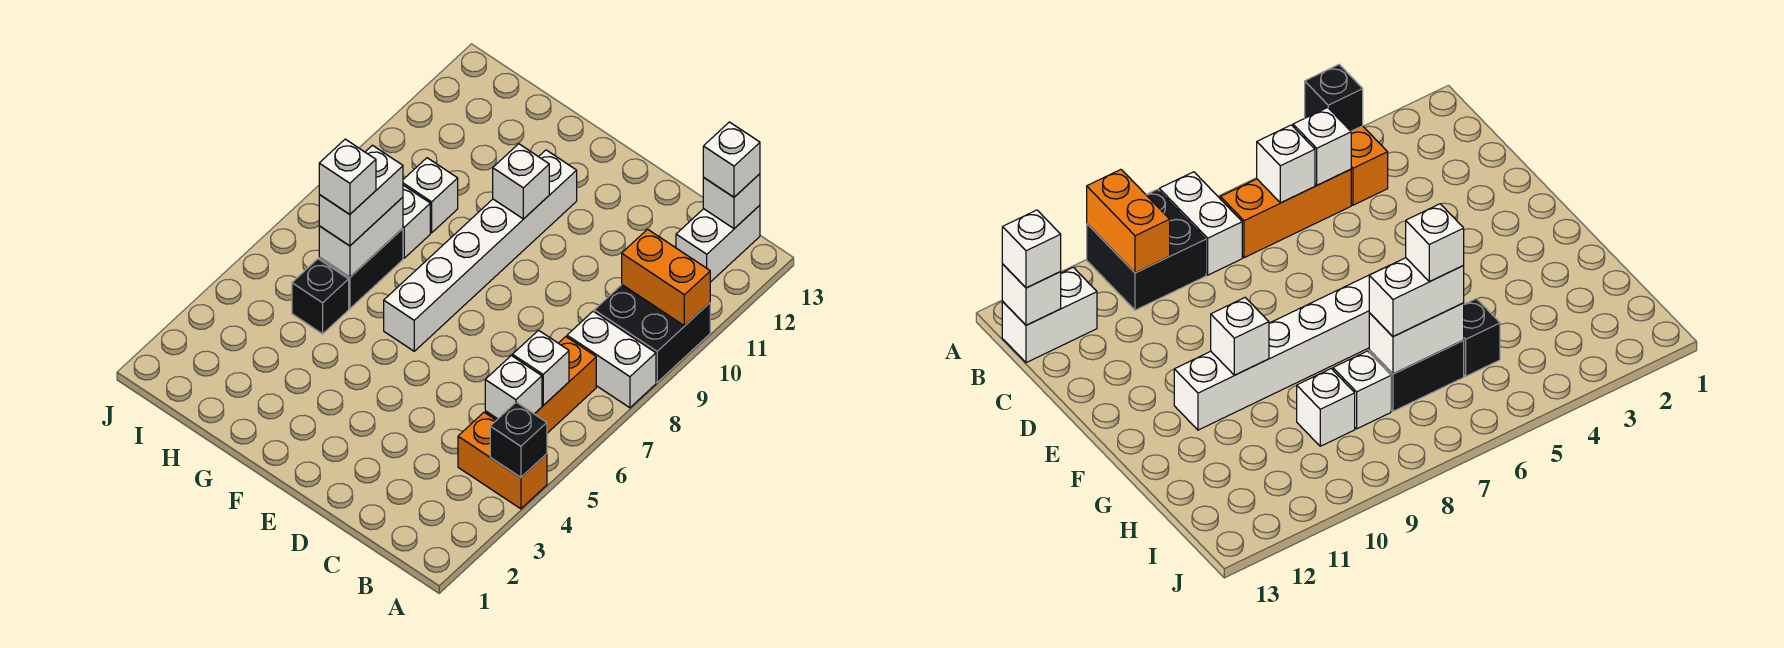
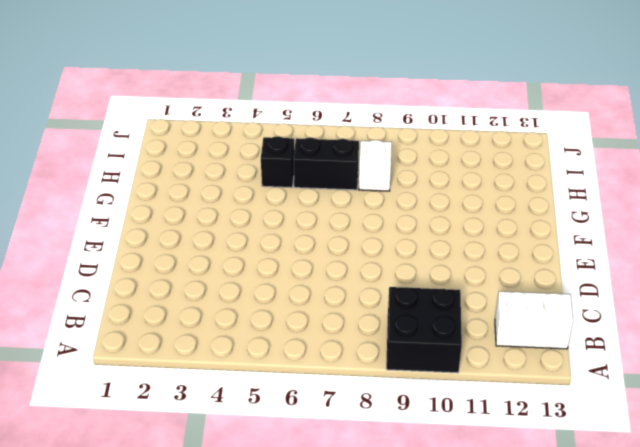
none -> orange brick A4:B4 level 1
none -> white brick A8:B8 level 1
none -> orange brick B5:B7 level 1

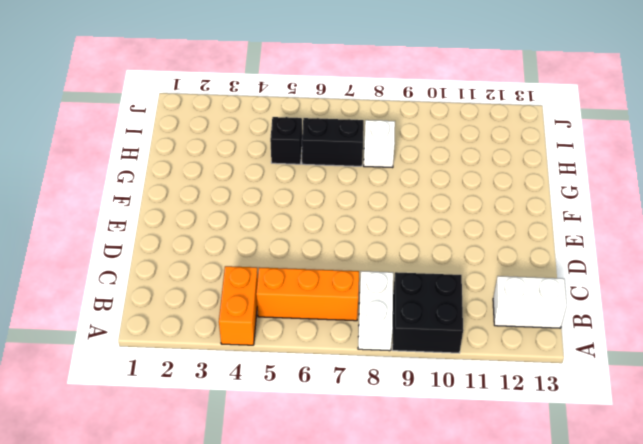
none -> white brick F6:F11 level 1
none -> white brick H9 level 1
none -> black brick A4 level 2

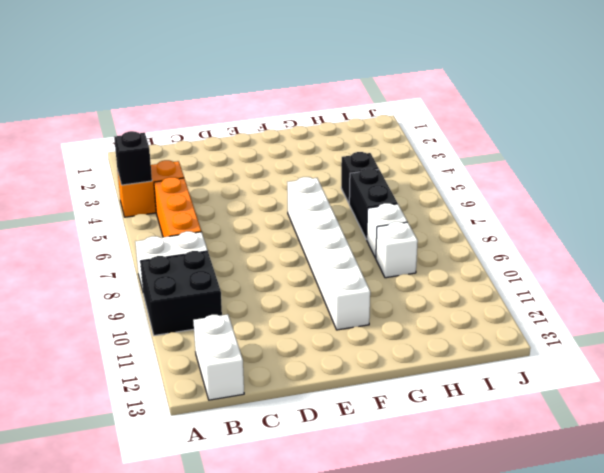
none -> orange brick A10:B10 level 2
none -> white brick B5 level 2
none -> white brick B6 level 2

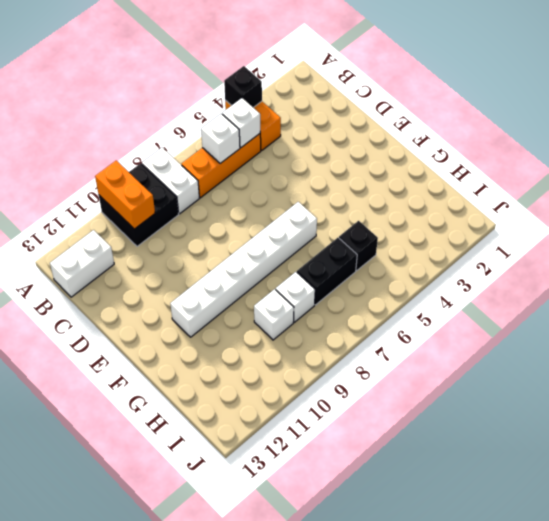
none -> white brick B13 level 2
none -> white brick F10 level 2
none -> white brick H6:H7 level 2

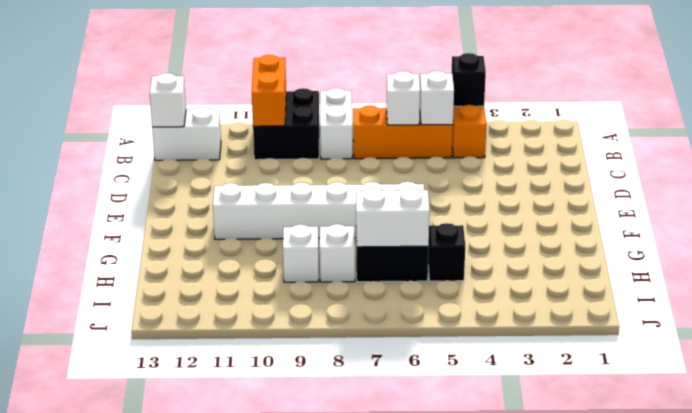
none -> white brick F10 level 2
none -> white brick B13 level 3
none -> white brick H6:H7 level 3

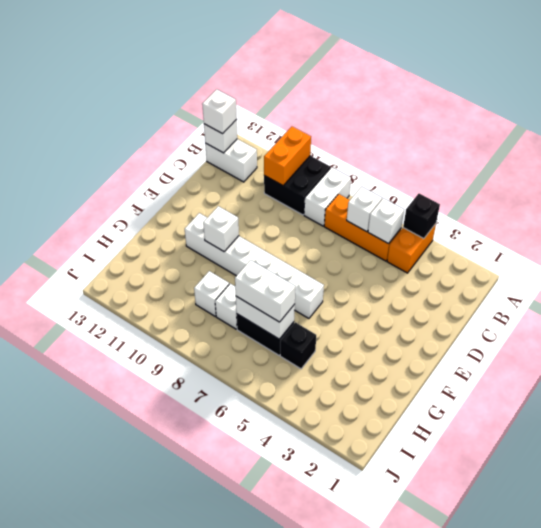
none -> white brick H6 level 4

